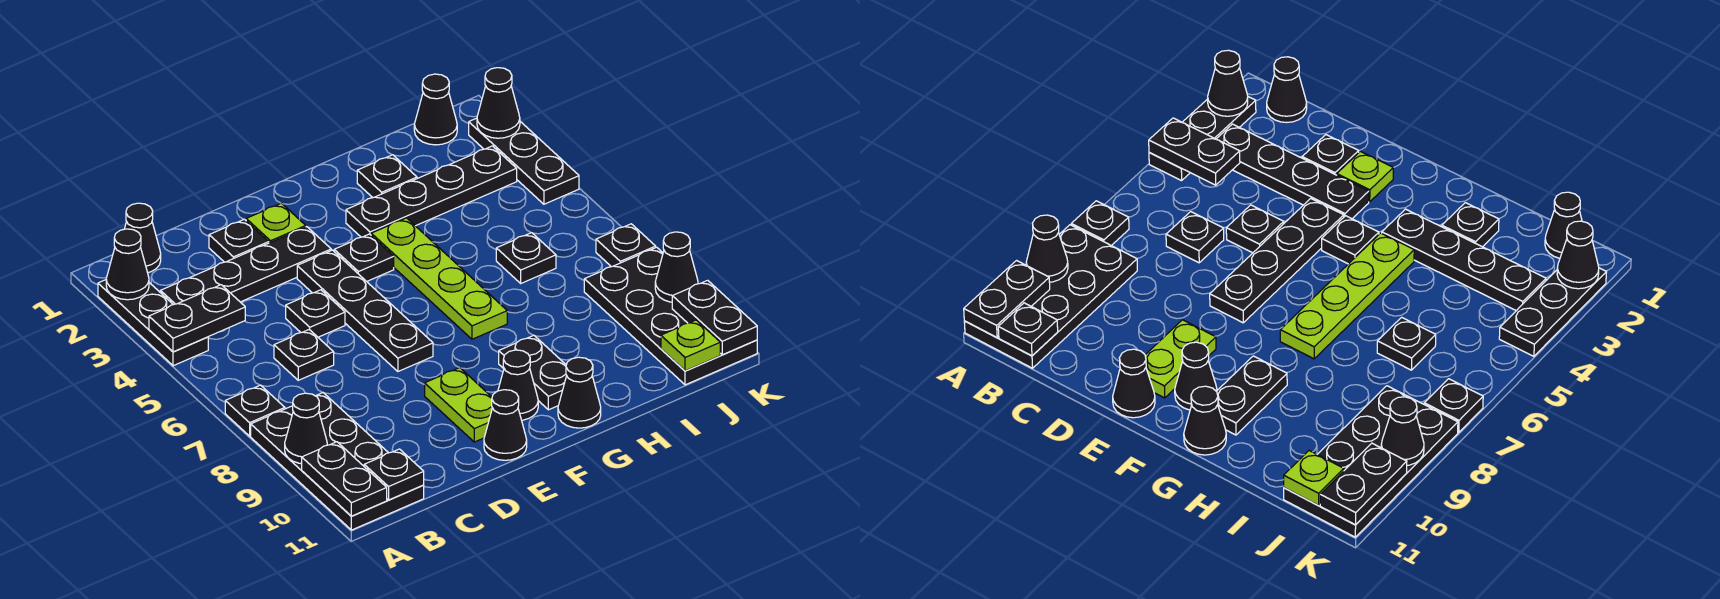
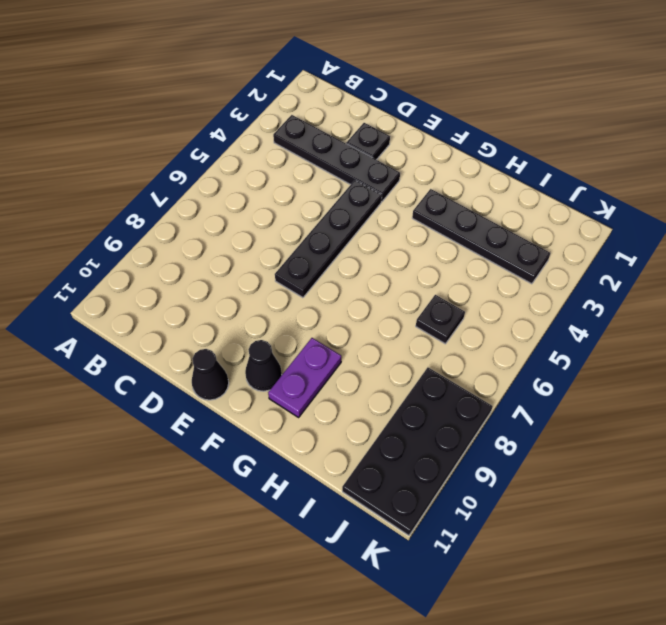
purple plate G9:G10 level 1 -> black plate G9:G10 level 1
none -> black plate A2:A4 level 1
none -> black plate A7 level 1
none -> black plate A8:B11 level 1
none -> black cone B1 level 1

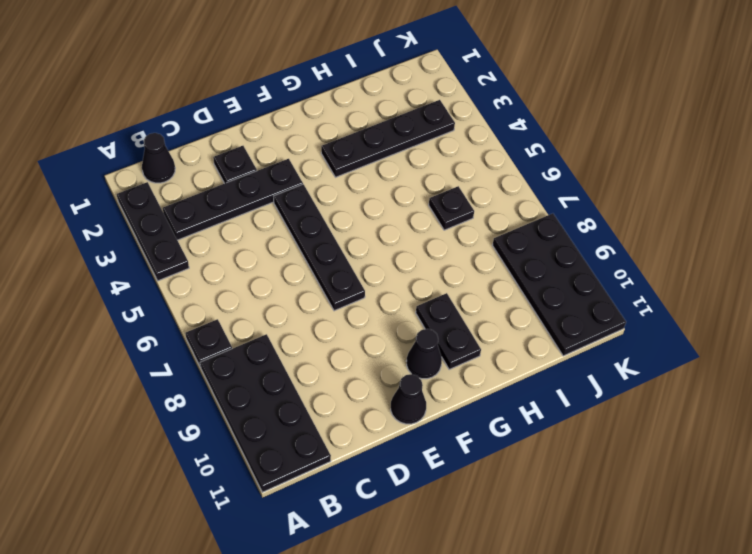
none -> black plate C6 level 1
none -> black plate D5 level 1
none -> lime plate E2 level 1
none -> lime plate E9:E10 level 1

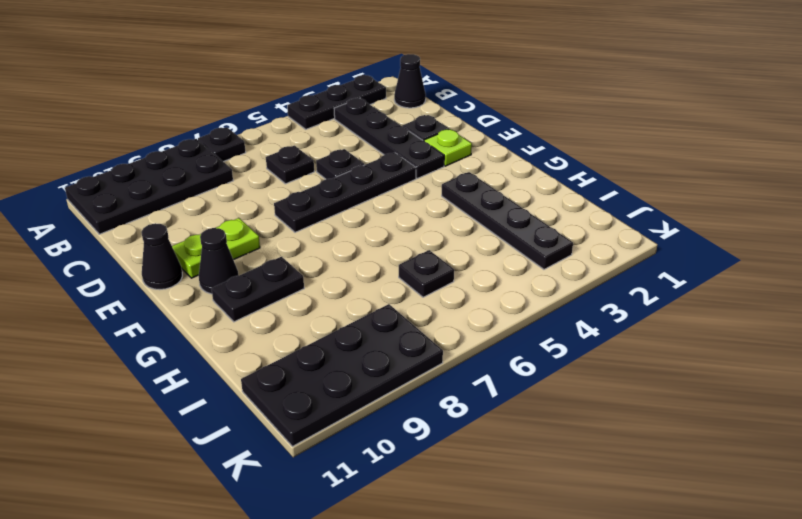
none -> black plate F4 level 1
none -> lime plate G4:G7 level 1
none -> black cone G11 level 1
none -> black plate H2 level 1

